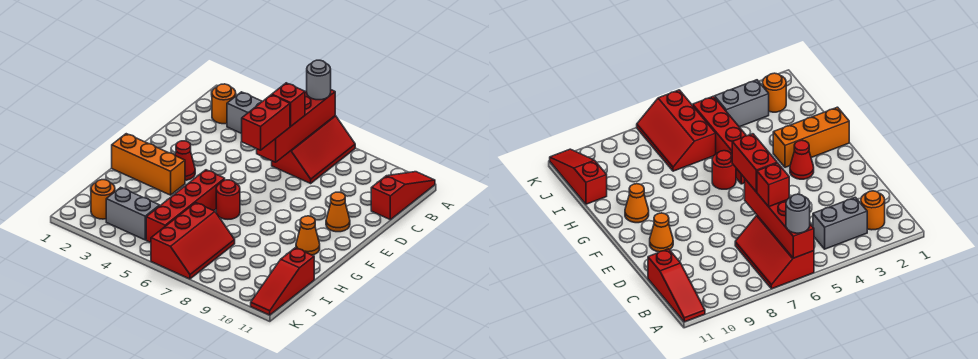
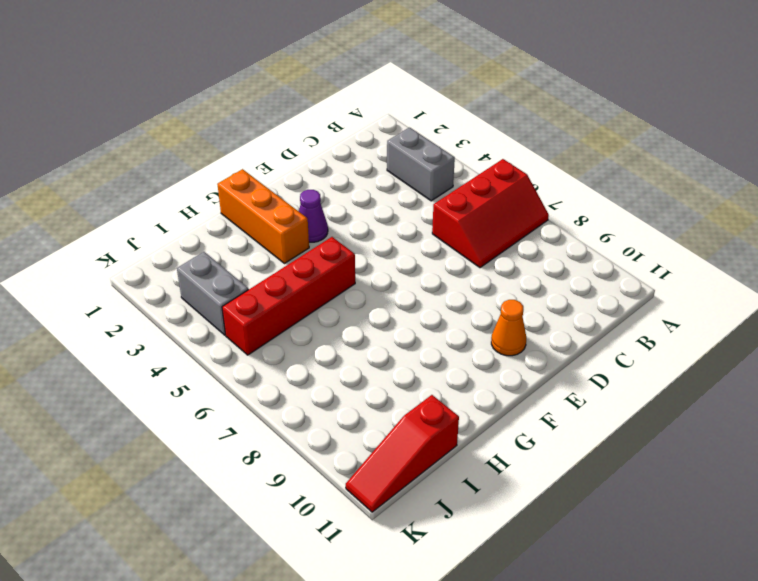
purple cone F3 level 1 -> red cone F3 level 1
none -> red slope A11:C11 level 1 top C
none -> orange round brick B2 level 1
none -> red round brick G6 level 1

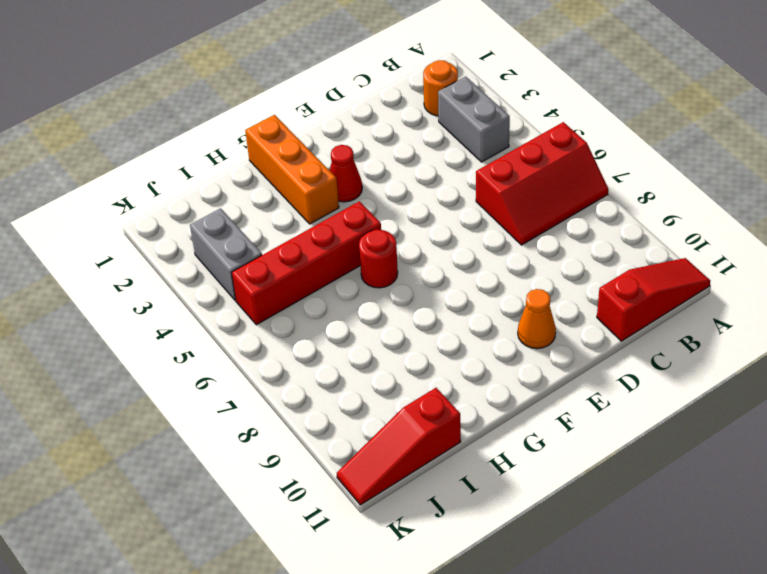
none -> orange cone G10 level 1
none -> red slope I6:K7 level 1 top 6
none -> orange round brick J2 level 1

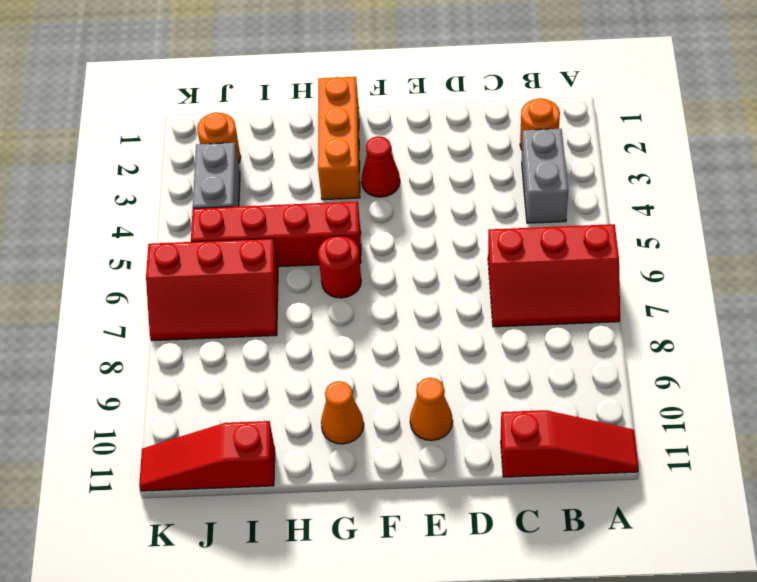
none -> red brick A6:D6 level 2
none -> grey round brick A6 level 3
none -> red brick C6 level 3

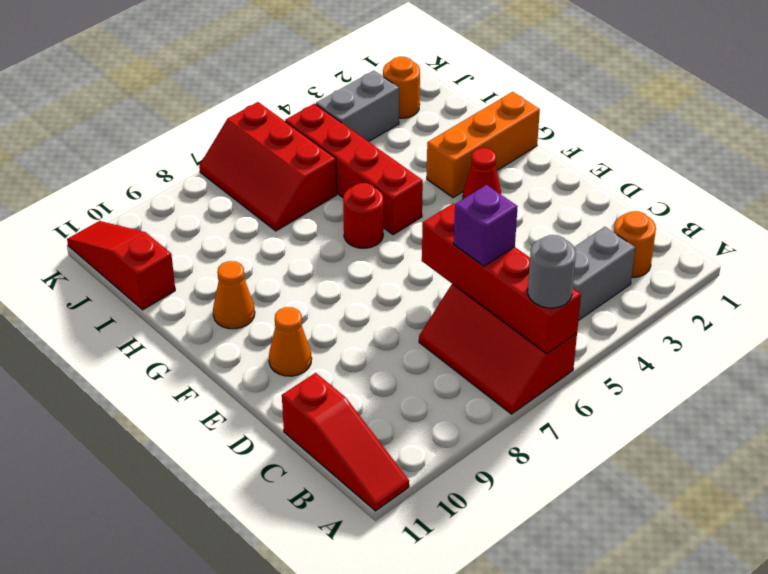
purple brick C6 level 3 -> red brick C6 level 3
none -> red brick D6:E6 level 3

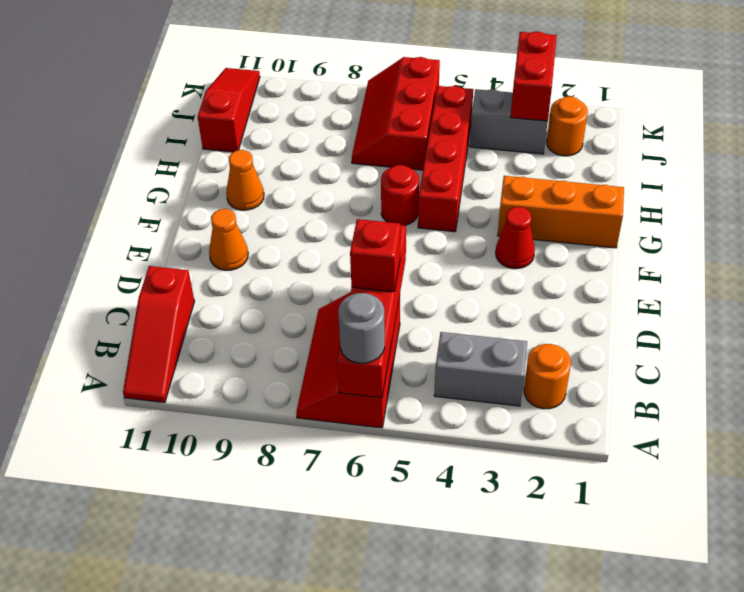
red brick J3:K3 level 2 -> red brick D6:E6 level 3

